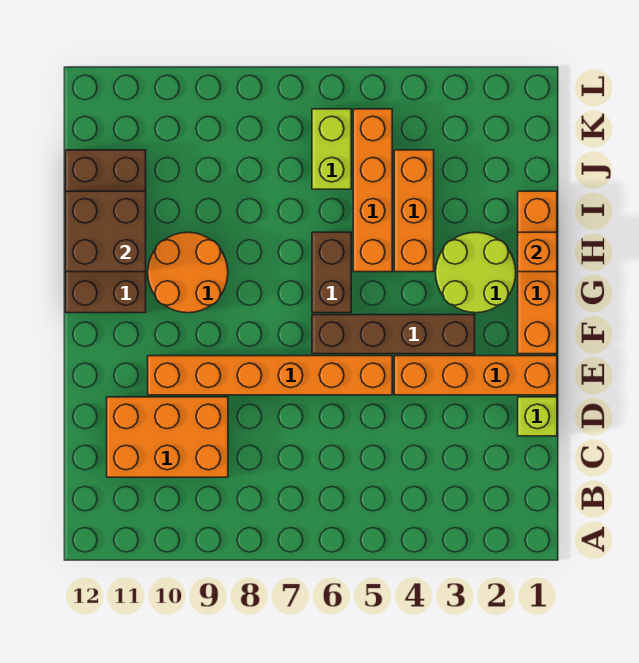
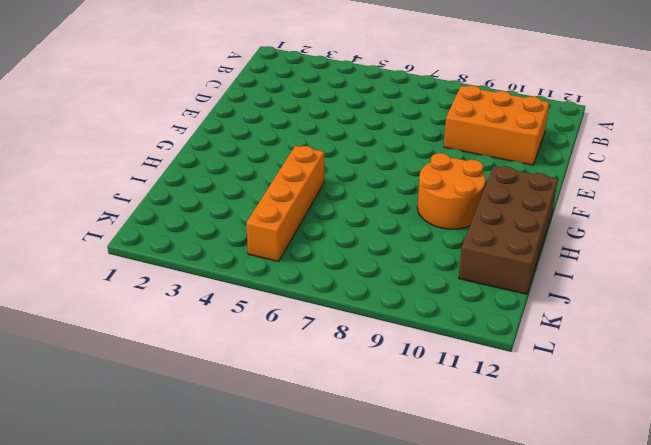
none -> lime brick D1 level 1
none -> orange brick E1:E4 level 1
none -> orange brick E5:E10 level 1

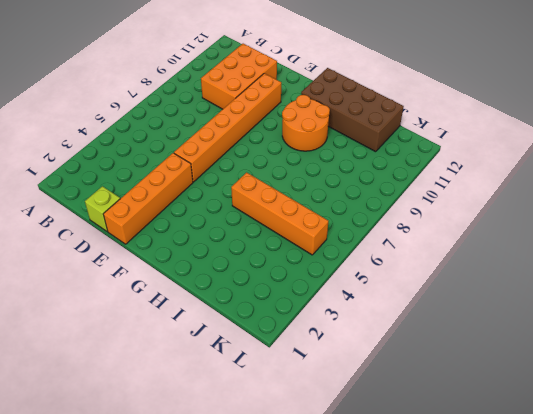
none -> orange brick F1:I1 level 1
none -> brown brick F3:F6 level 1
none -> lime round brick G2:H3 level 1

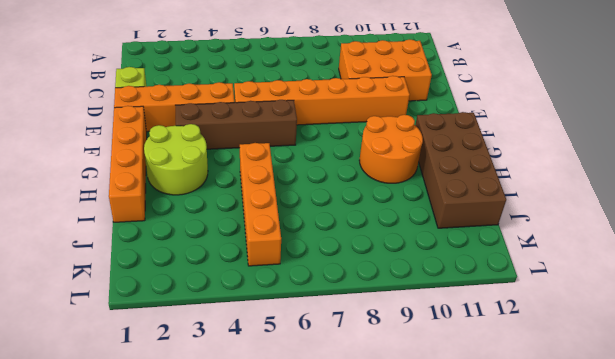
none -> brown brick G6:H6 level 1
none -> orange brick H4:J4 level 1
none -> lime brick J6:K6 level 1

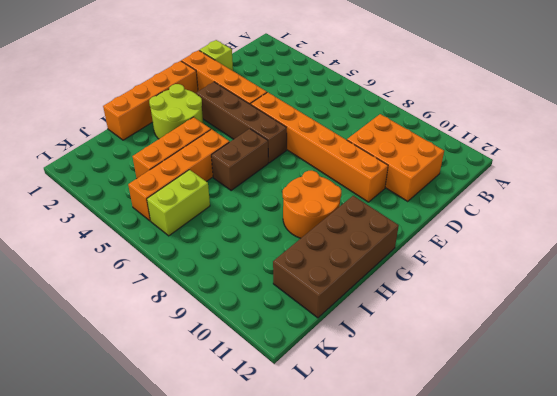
none -> orange brick H1 level 2
none -> brown brick H11:I12 level 2

